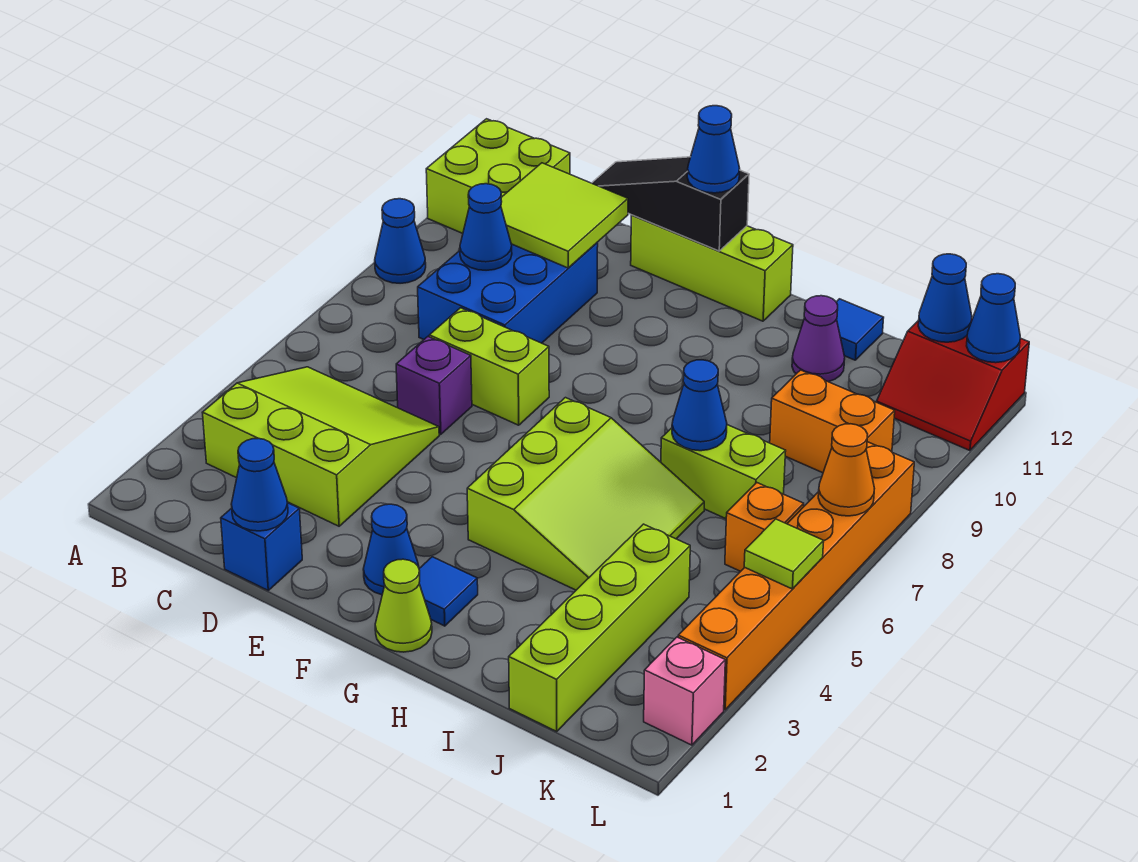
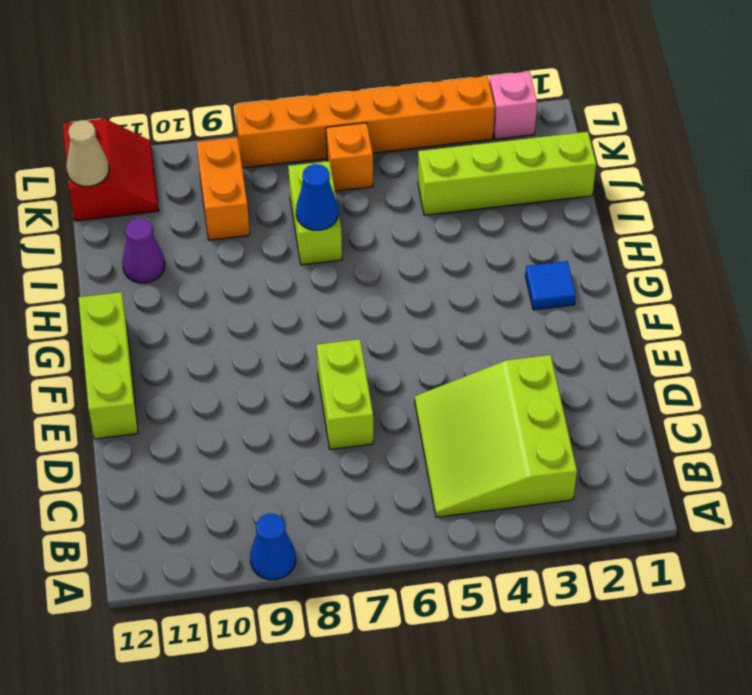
tan cone K12 level 2 -> blue cone K12 level 2
none -> lime brick A11:B12 level 1
none -> blue brick C8:D10 level 1
none -> blue brick D1 level 1
none -> purple brick D6 level 1

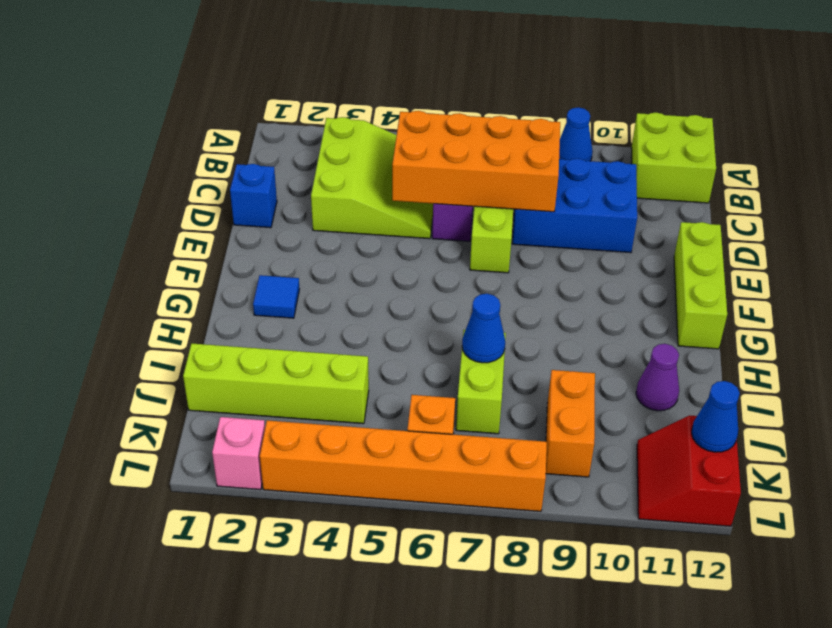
orange brick C5:D8 level 2 -> none
none -> blue cone F2 level 1
none -> lime cone G1 level 1
none -> lime slope G4:I6 level 1 top G
none -> blue tile I12 level 1

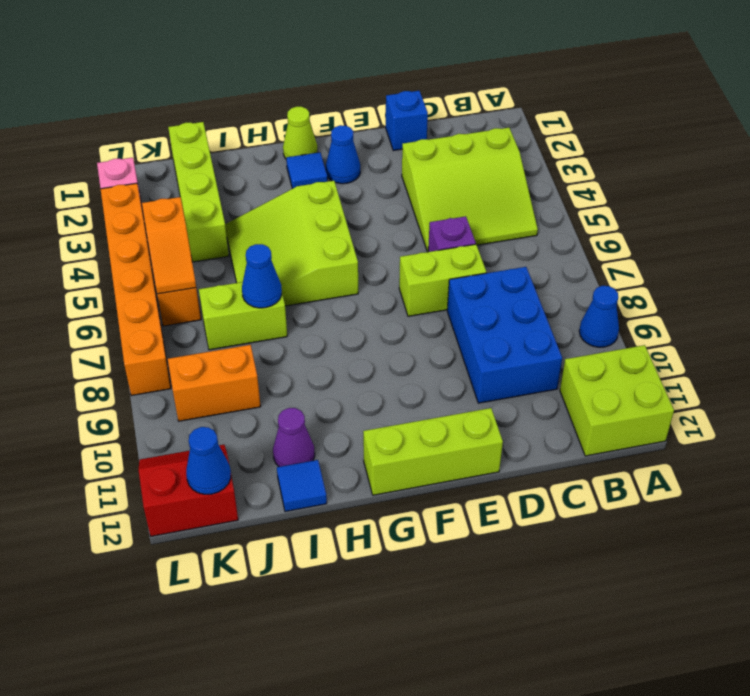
orange slope K5:K6 level 2 top 5 -> none
none -> blue cone C9 level 2
none -> lime tile C10:D11 level 2
none -> blue cone D1 level 2
none -> black slope D12:F12 level 2 top F

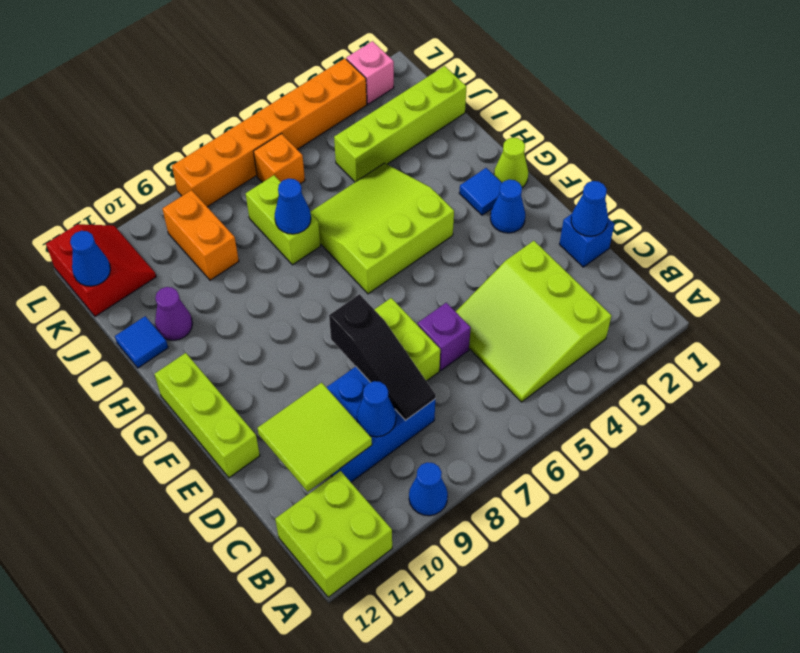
black slope C8:E8 level 2 top E -> black slope D12:F12 level 2 top F
none -> lime tile L5 level 2
none -> orange cone L7 level 2
none -> blue cone L12 level 2
none -> blue cone F12 level 3

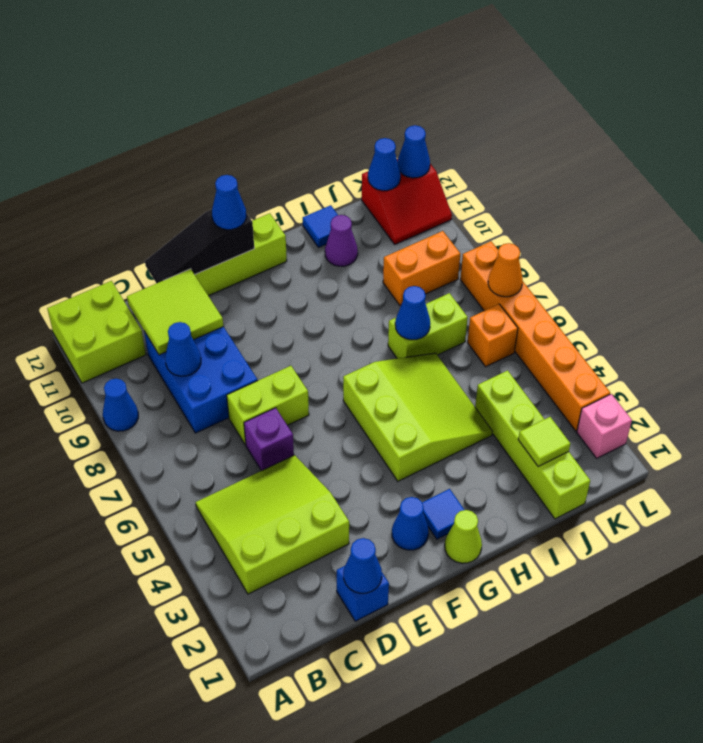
lime tile J2 level 2 -> lime tile L5 level 2

